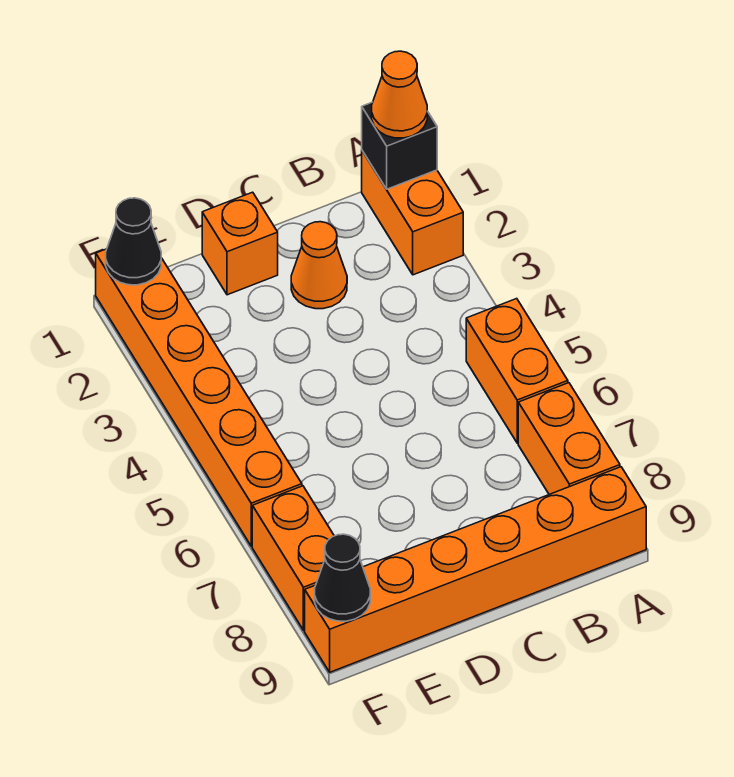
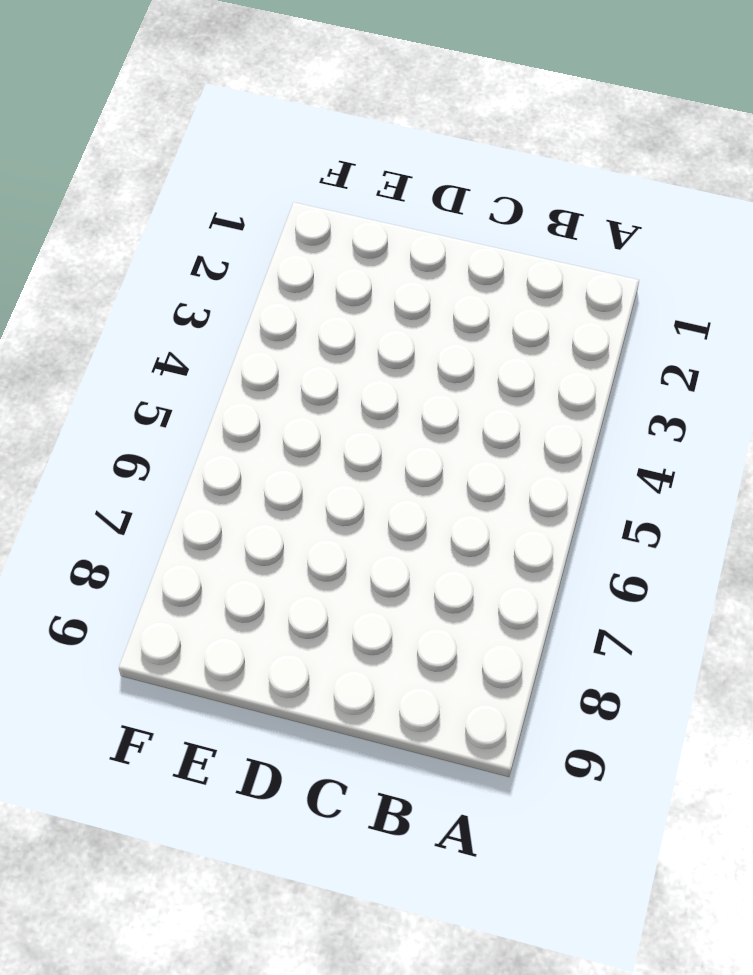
none -> orange brick A1:A2 level 1
none -> orange brick A5:A6 level 1
none -> orange brick A7:A8 level 1

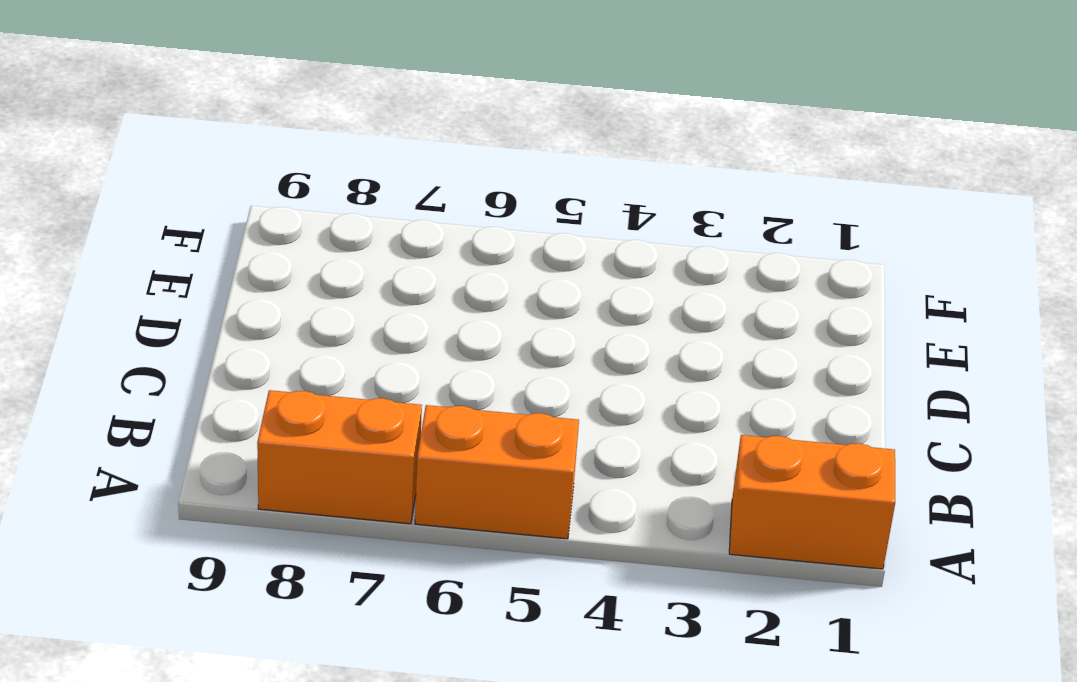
none -> orange brick A9:F9 level 1
none -> orange cone C2 level 1
none -> orange brick D1 level 1

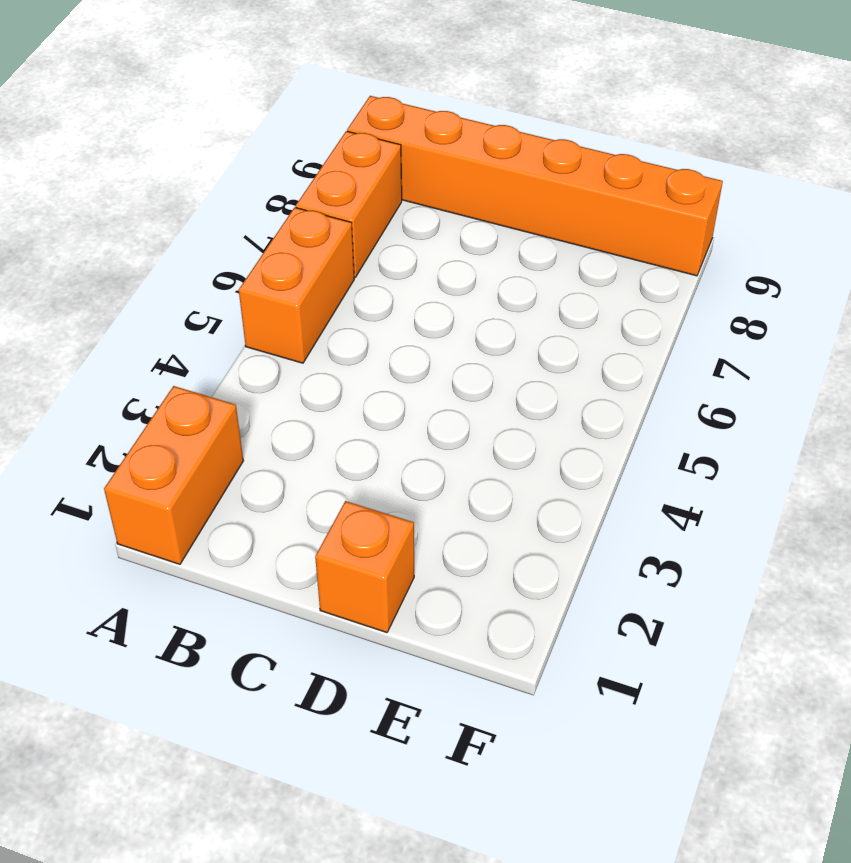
none -> orange cone C2 level 1
none -> orange brick F1:F6 level 1
none -> orange brick F7:F8 level 1

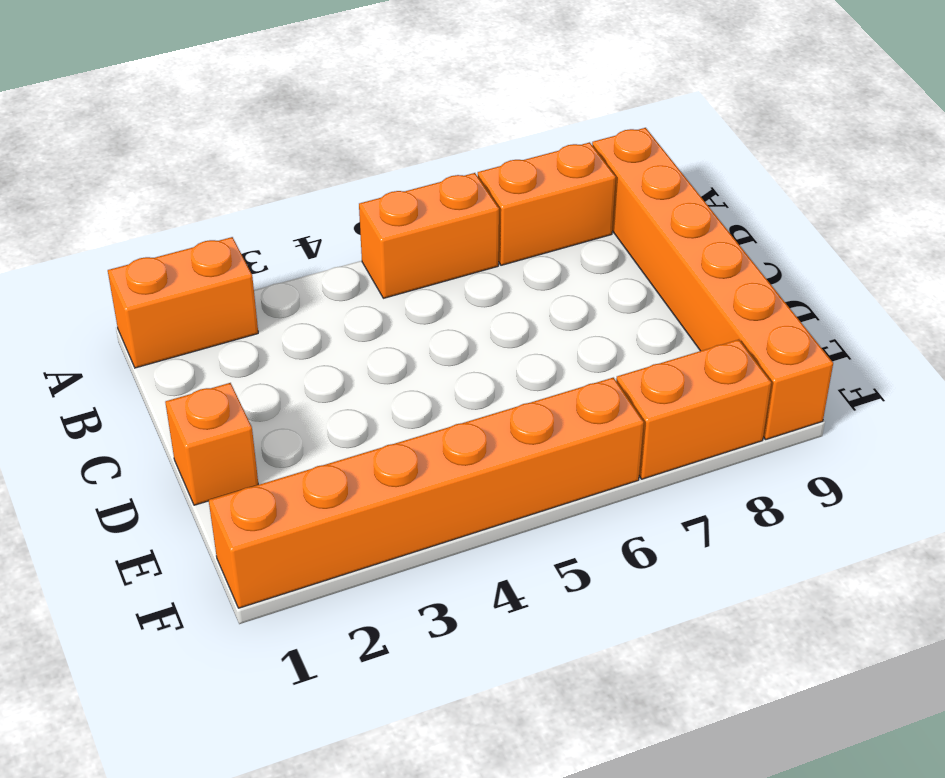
none -> orange cone C2 level 1
none -> black brick A1 level 2
none -> black cone F1 level 2

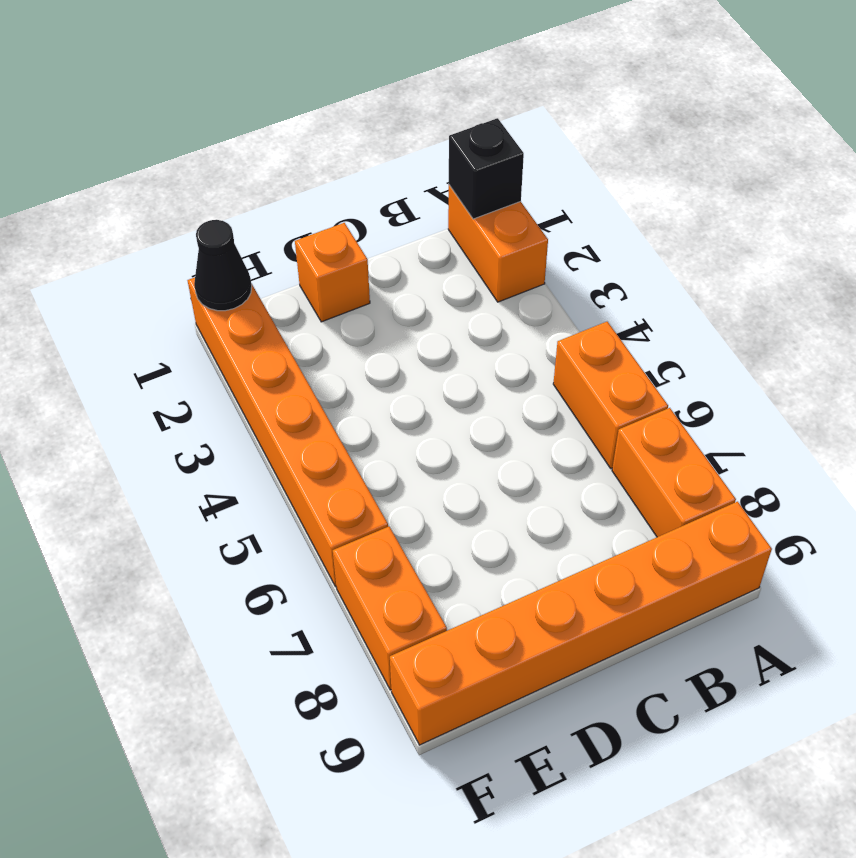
none -> orange cone C2 level 1
none -> black cone F9 level 2
none -> orange cone A1 level 3

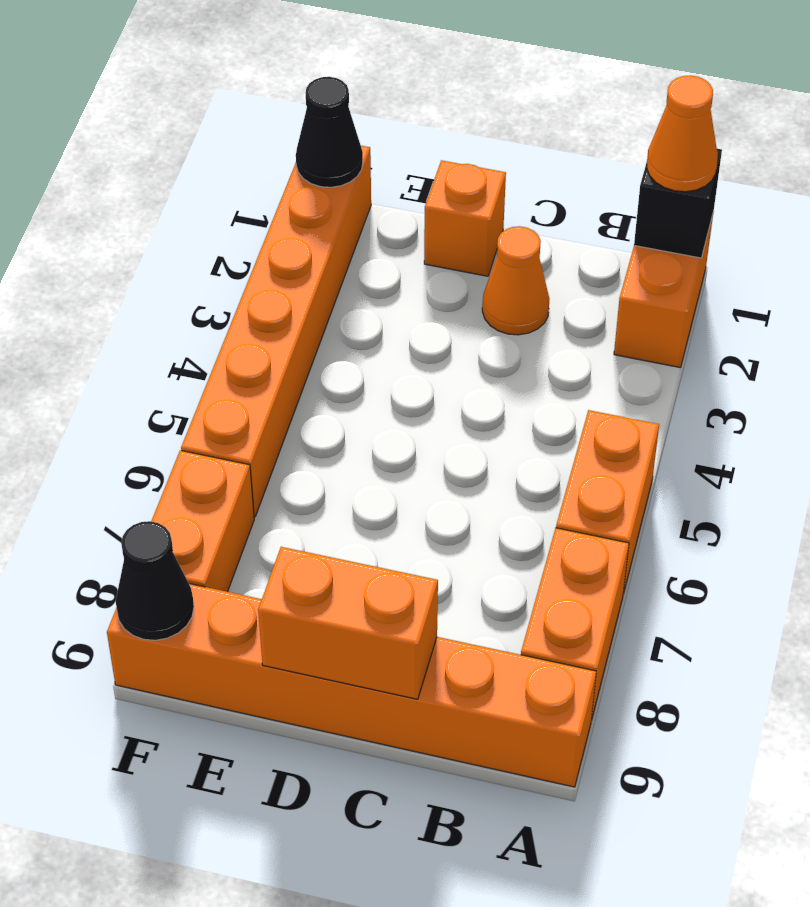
orange brick C9:D9 level 2 -> none

